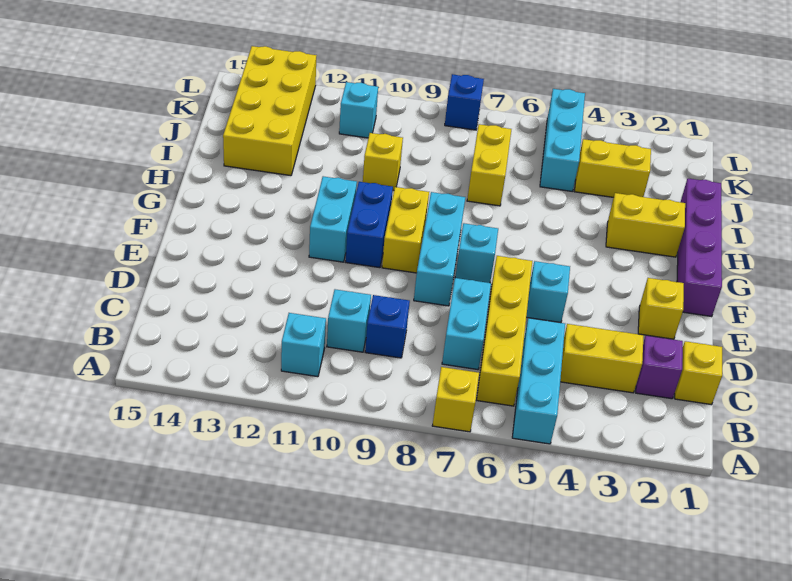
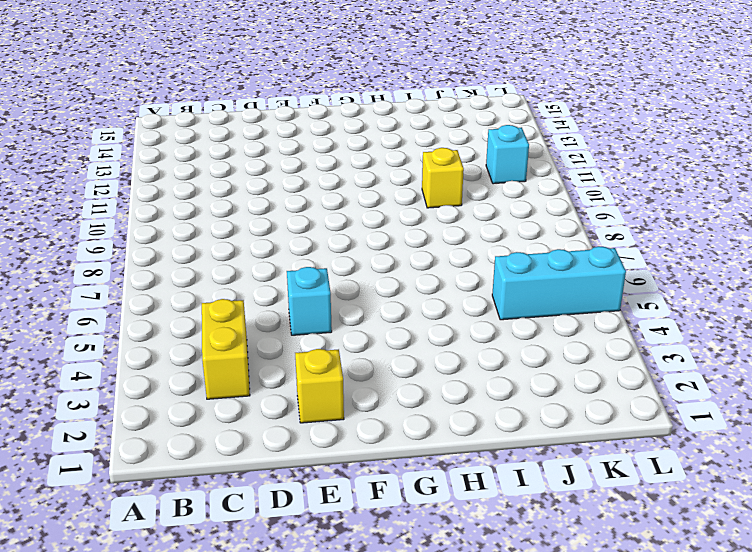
none -> cyan brick A5:C5 level 1
none -> yellow brick A7 level 1
none -> yellow brick B6:E6 level 1

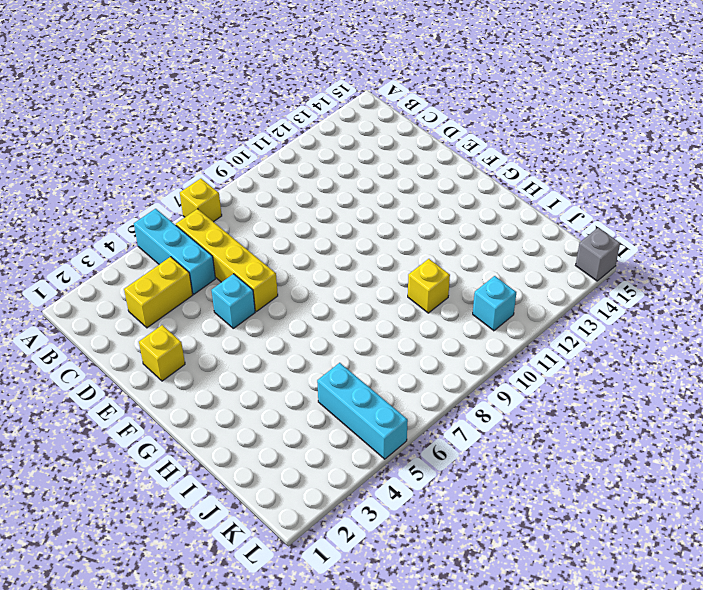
grey brick L15 level 1 -> none
none -> cyan brick B11 level 1
none -> yellow brick C1 level 1
none -> purple brick C2 level 1

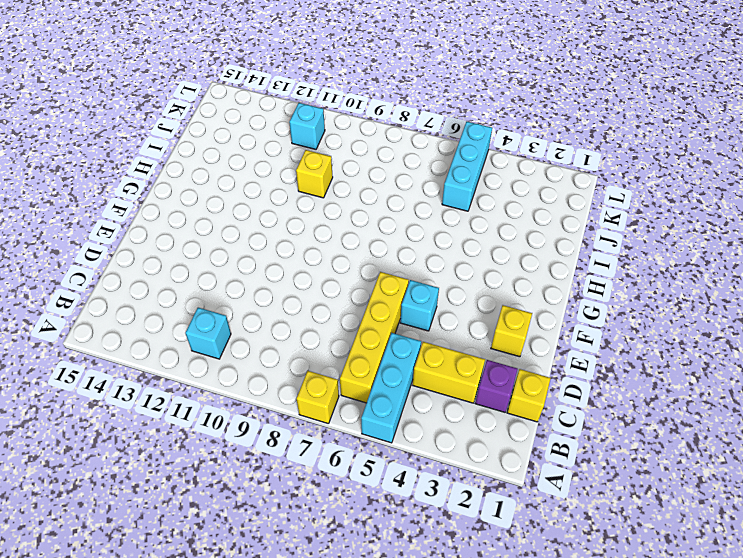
none -> cyan brick C7:D7 level 1
none -> blue brick C9 level 1
none -> cyan brick C10 level 1

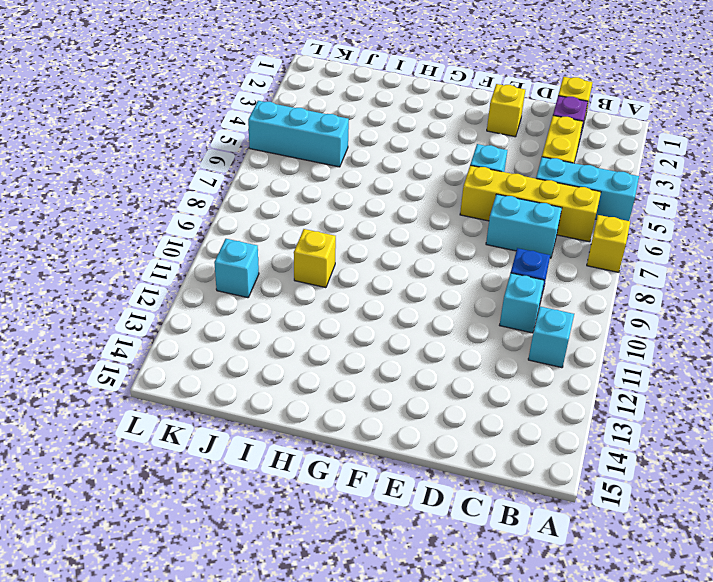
none -> cyan brick E8:G8 level 1
none -> purple brick F1:I1 level 1
none -> cyan brick F7 level 1

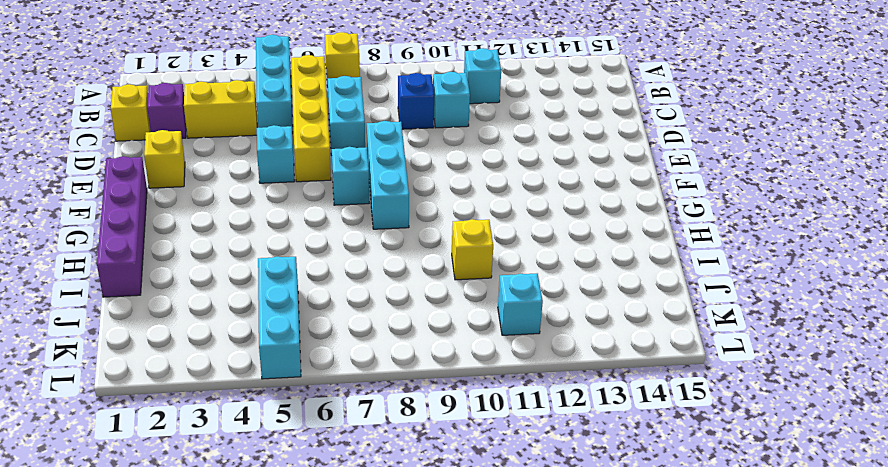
none -> yellow brick F9:G9 level 1
none -> blue brick F10:G10 level 1
none -> cyan brick F11:G11 level 1

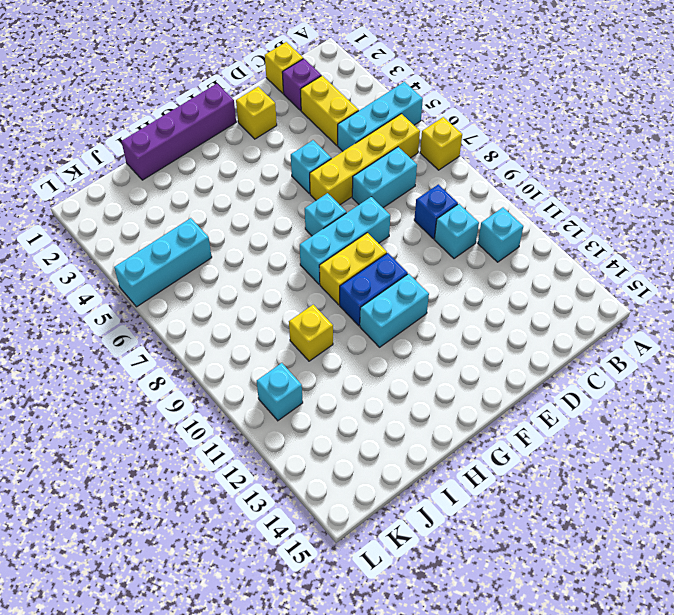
none -> yellow brick H2:H3 level 1
none -> yellow brick I7:J7 level 1
none -> yellow brick I13:L14 level 1

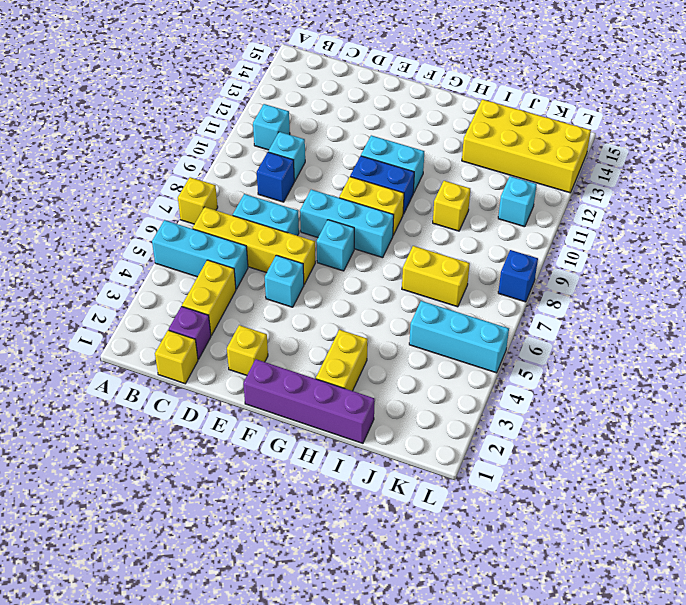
none -> yellow brick J3:J4 level 1

